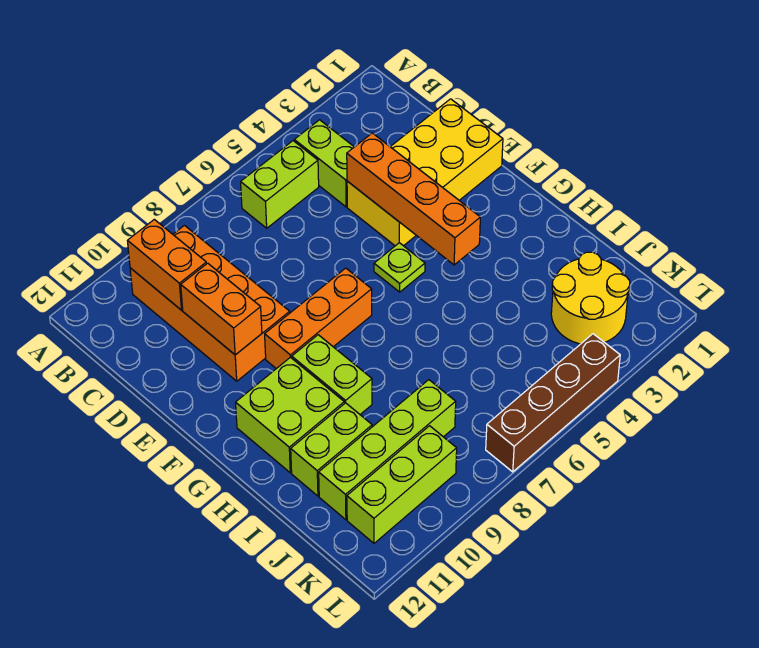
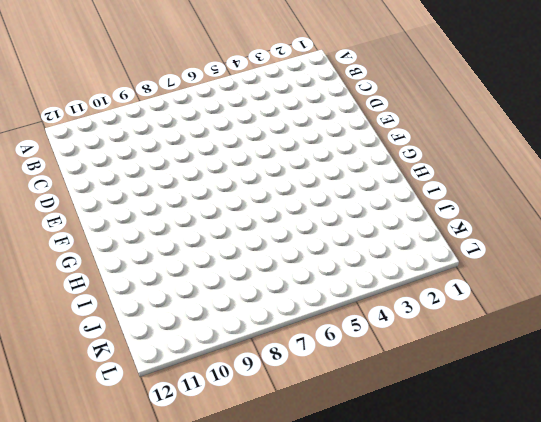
none -> lime brick B4:C4 level 1
none -> lime brick B5:B6 level 1
none -> orange brick B9:E10 level 1

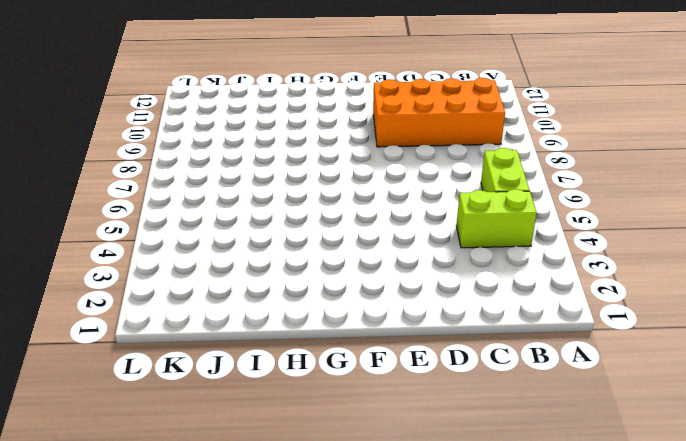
none -> yellow brick D1:E4 level 1
none -> lime plate F5 level 1
none -> orange brick F7:F9 level 1

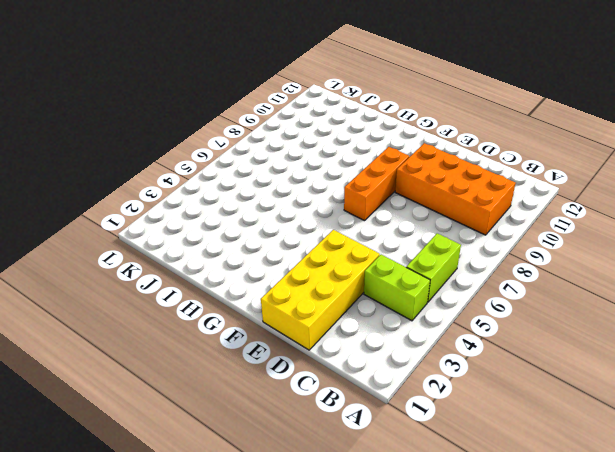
none -> lime plate F5 level 1
none -> lime brick G9:H9 level 1
none -> lime brick G10:H11 level 1

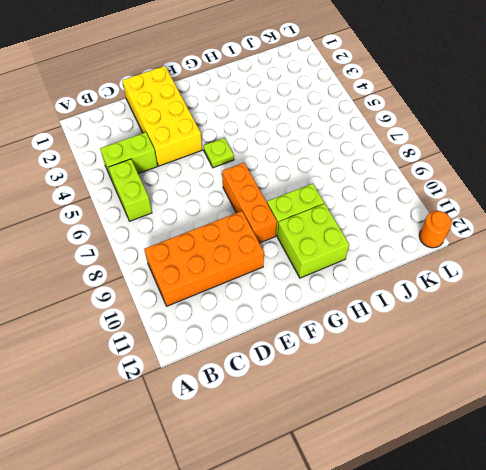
orange round brick L12 level 1 -> none
none -> lime brick I10:I11 level 1
none -> yellow round brick J2:K3 level 1
none -> lime brick J8:J11 level 1

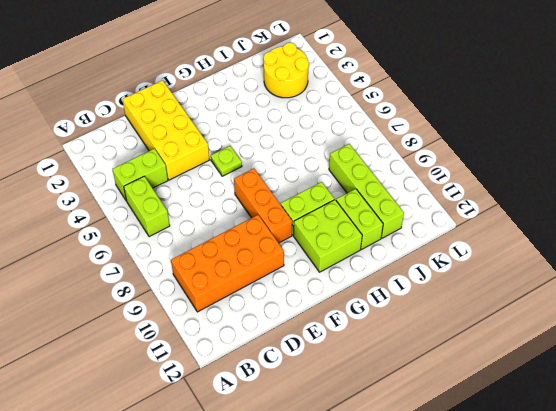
none -> lime brick K9:K11 level 1
none -> brown brick L4:L7 level 1
none -> orange brick B10:C10 level 2

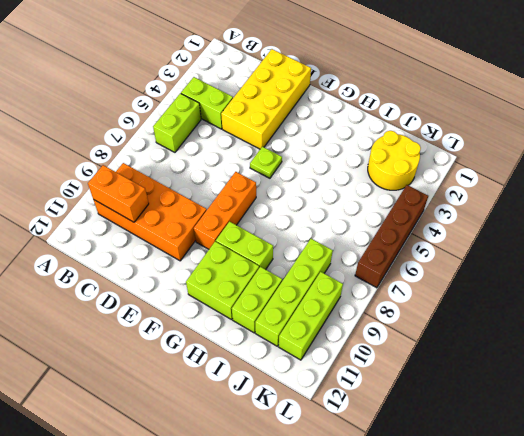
none -> orange brick D4:G4 level 2
none -> orange brick D10:E10 level 2

